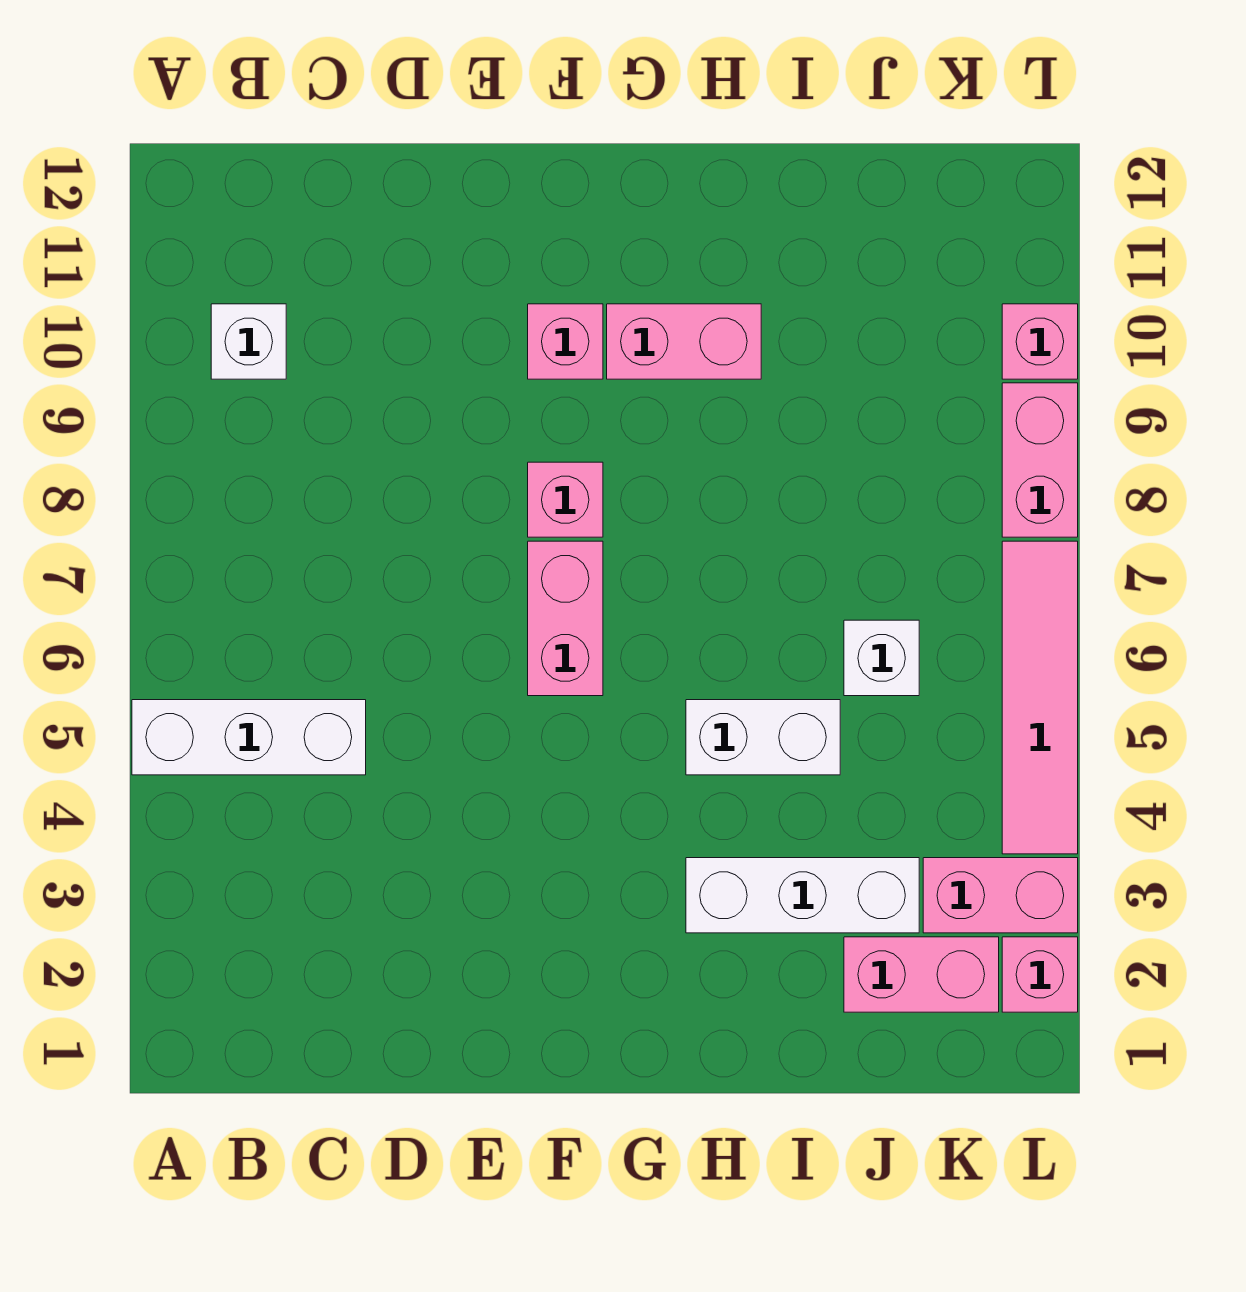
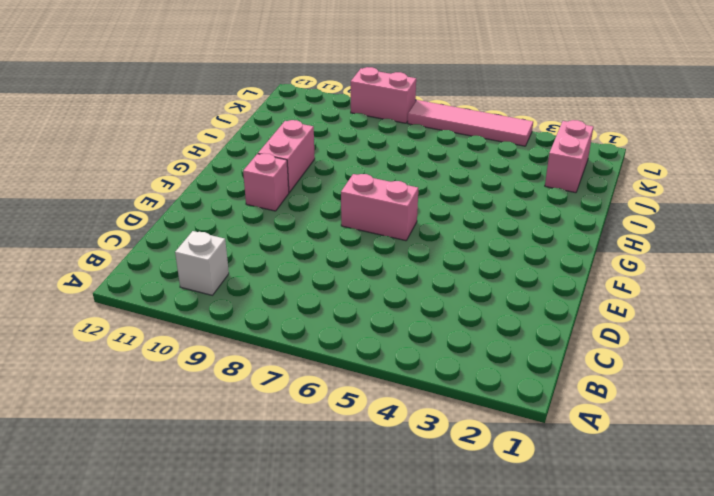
none -> white brick A5:C5 level 1
none -> pink brick F8 level 1
none -> white brick H3:J3 level 1

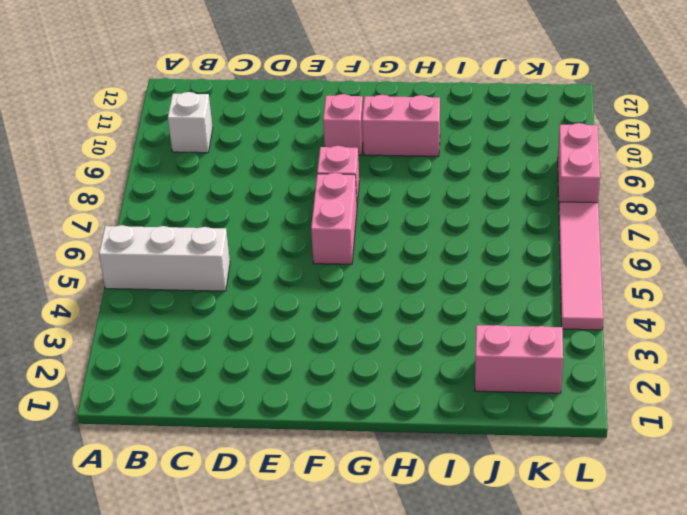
none -> white brick H3:J3 level 1
none -> white brick H5:I5 level 1
none -> white brick J6 level 1

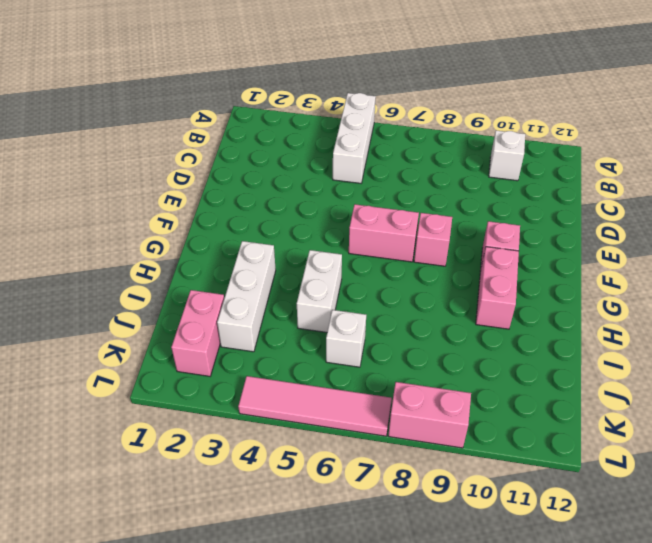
none -> pink brick K3:L3 level 1
none -> pink brick L2 level 1
none -> pink brick L10 level 1

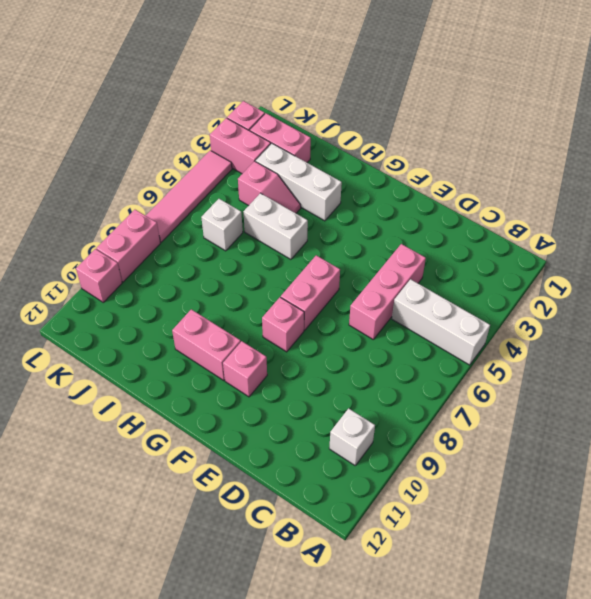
pink brick D4:D6 level 1 -> none
pink slope I4:J4 level 1 top J -> none

